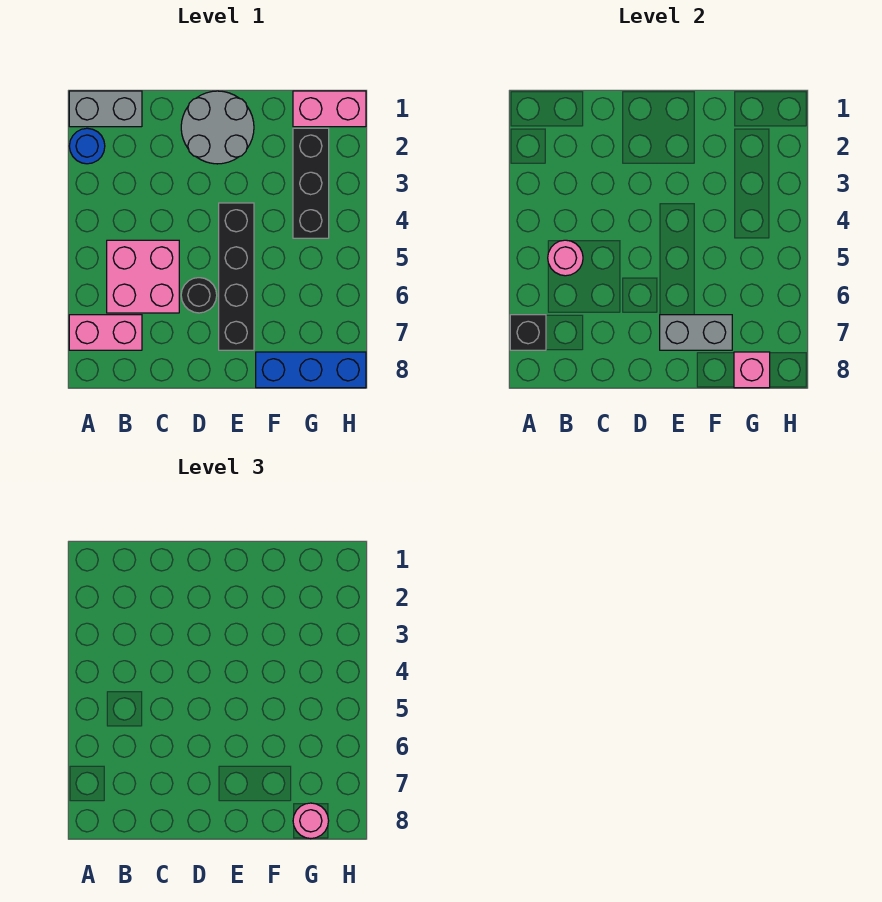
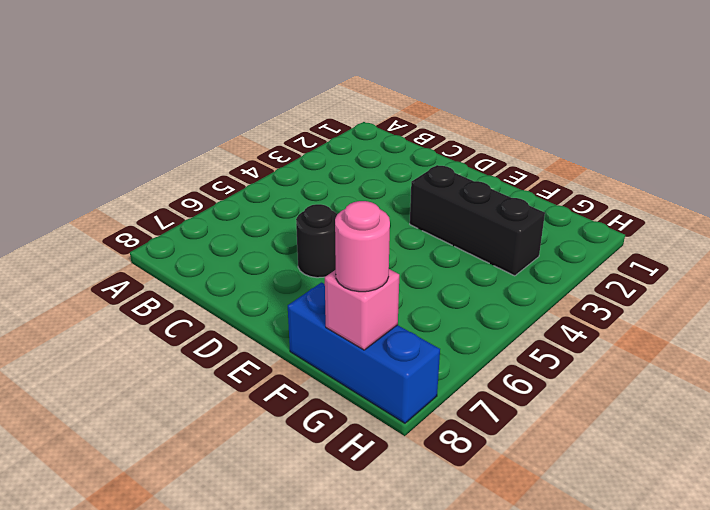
black brick E3:G3 level 1 -> black brick G2:G4 level 1
none -> grey brick A1:B1 level 1
none -> blue round brick A2 level 1
none -> pink brick A7:B7 level 1

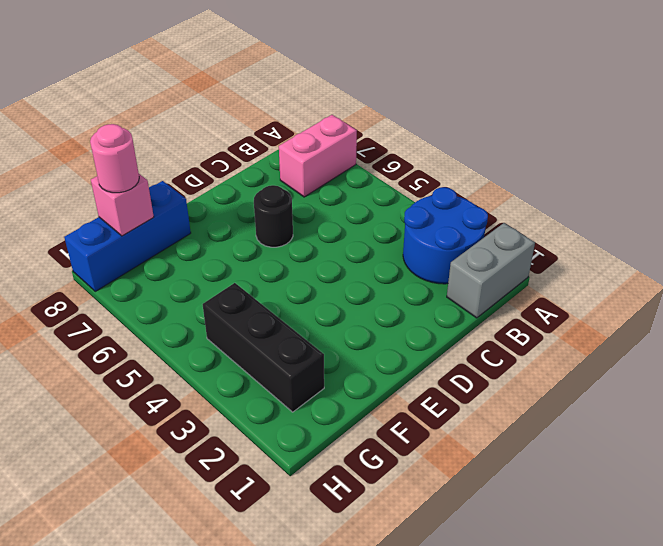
blue round brick A2:B3 level 1 -> blue round brick A2 level 1
none -> pink brick B5:C6 level 1
none -> grey round brick D1:E2 level 1
none -> black brick E4:E7 level 1

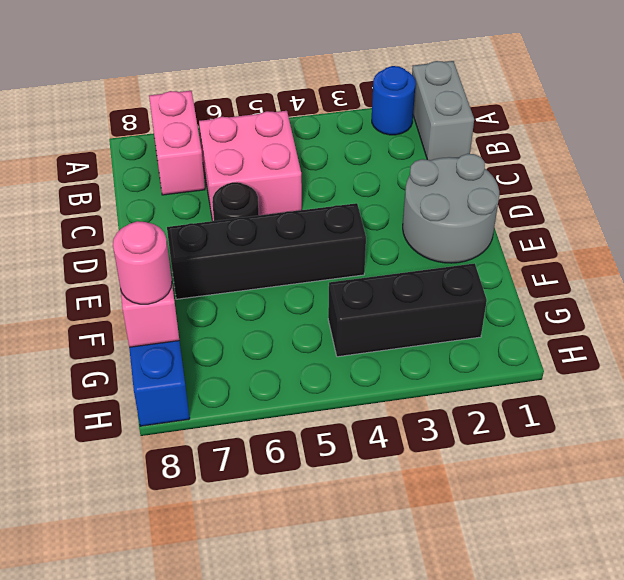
none -> pink brick G1:H1 level 1
none -> black brick A7 level 2
none -> pink round brick B5 level 2

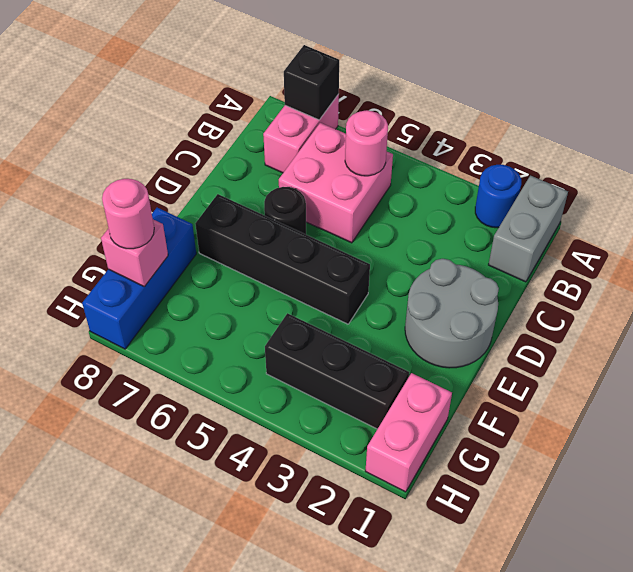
none -> grey brick E7:F7 level 2

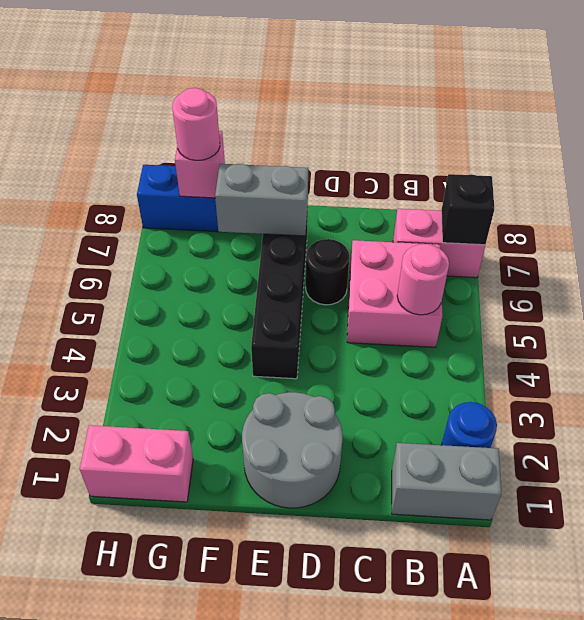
none -> black brick G2:G4 level 1

